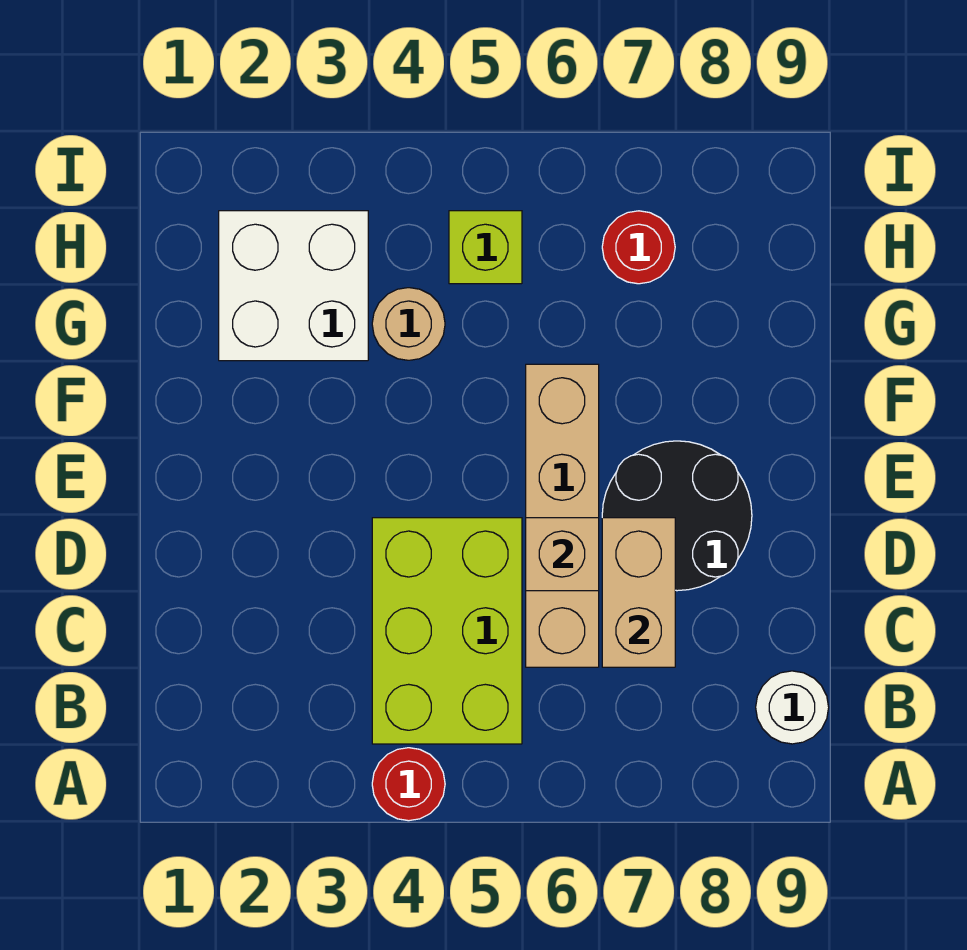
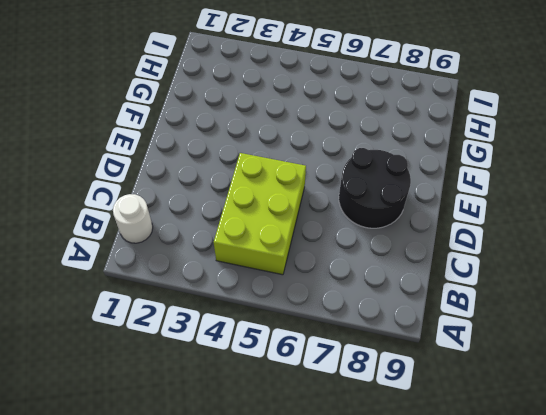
white round brick B1 level 1 -> white round brick B9 level 1
none -> red round brick A4 level 1
none -> tan brick C6:F6 level 1

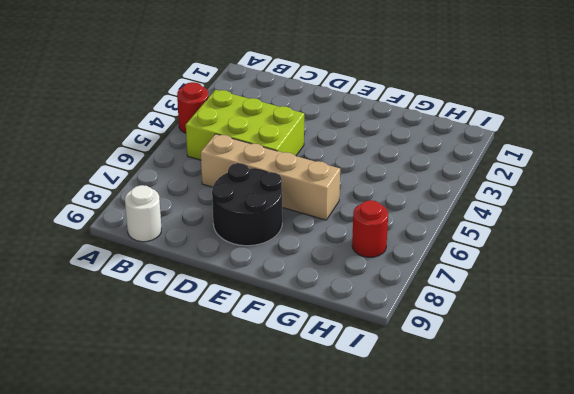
none -> white brick G2:H3 level 1
none -> tan round brick G4 level 1

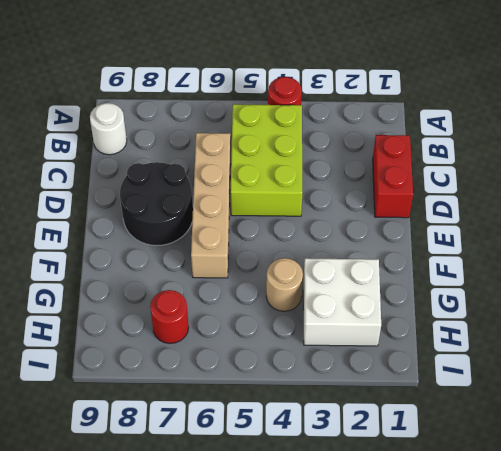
red brick C1:D1 level 1 -> none
none -> lime brick H5 level 1
none -> tan brick C7:D7 level 2

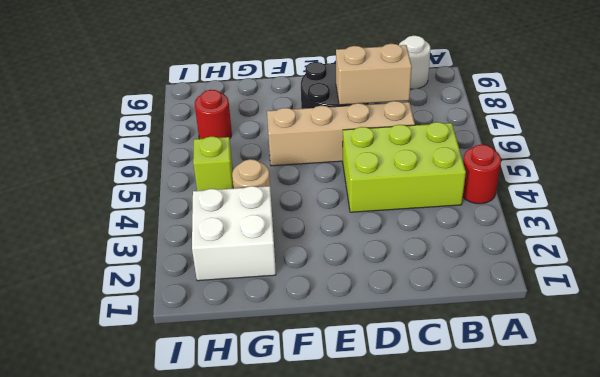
none -> tan brick D6 level 2

